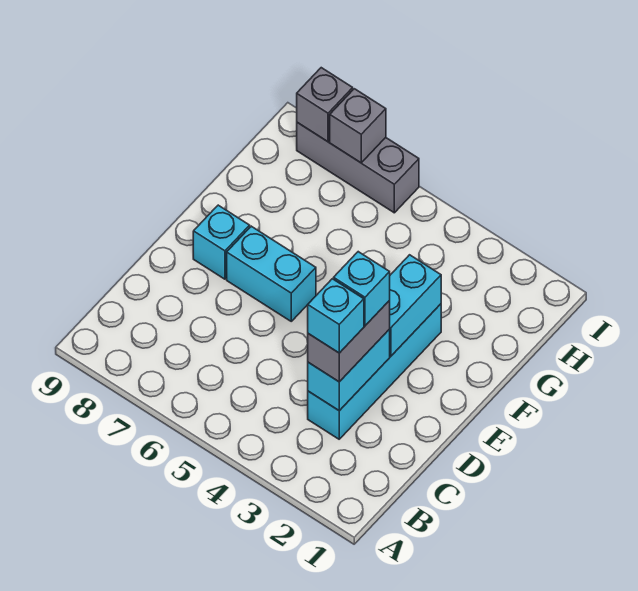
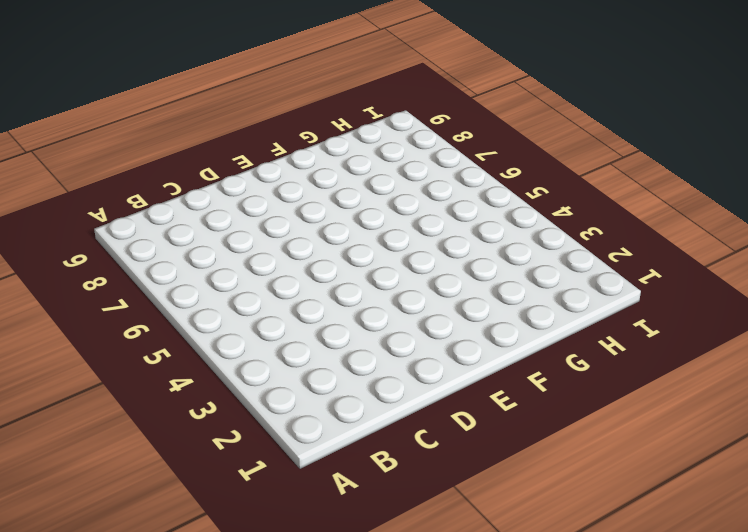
none -> cyan brick C3:F3 level 1
none -> cyan brick E6:E7 level 1

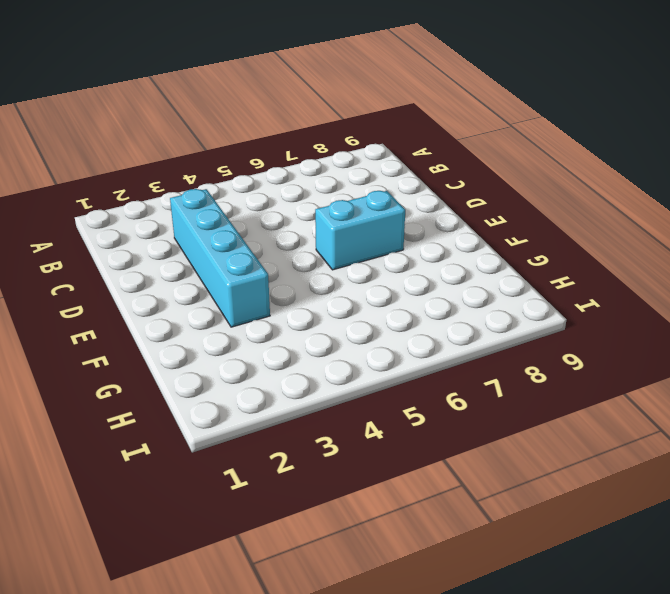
none -> cyan brick E8 level 1
none -> grey brick I6:I8 level 1

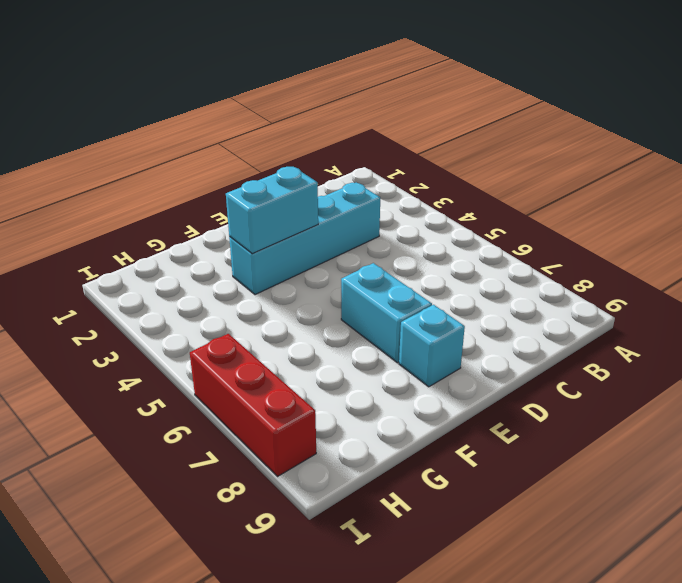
red brick I6:I8 level 1 -> grey brick I6:I8 level 1
none -> cyan brick C3:D3 level 2
none -> grey brick I7 level 2

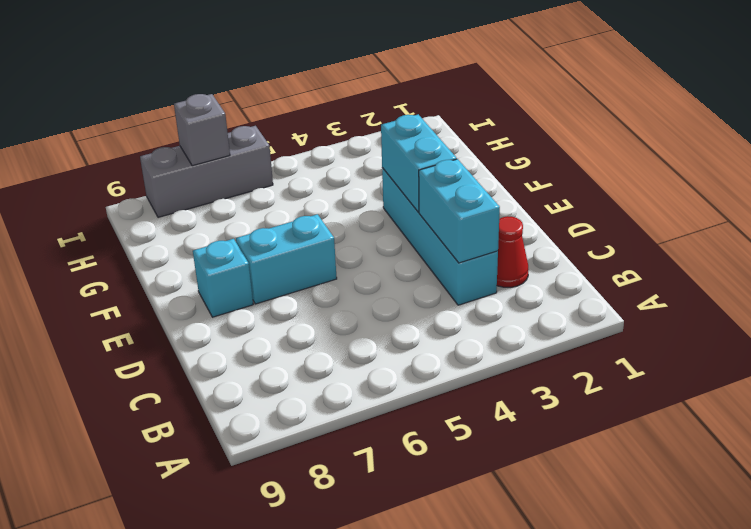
red cone C2 level 1 -> none
none -> grey brick I8 level 2
none -> grey brick C3:D3 level 3

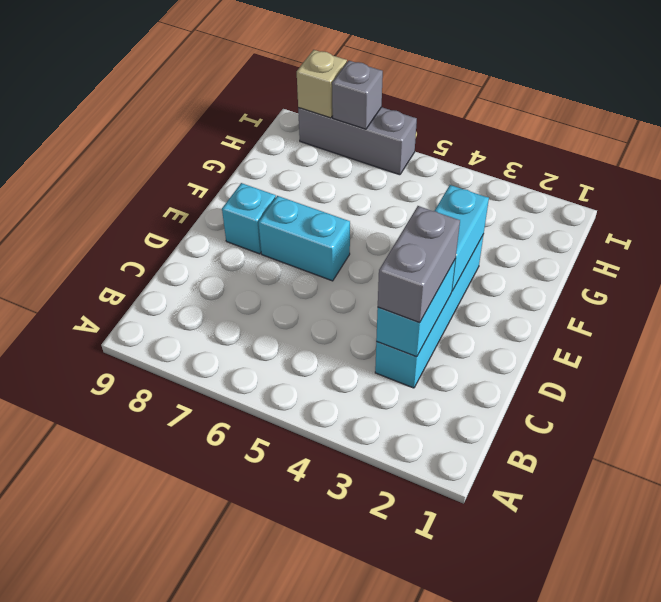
tan brick I8 level 2 -> grey brick I8 level 2
none -> cyan brick C3 level 4
none -> cyan brick D3 level 4

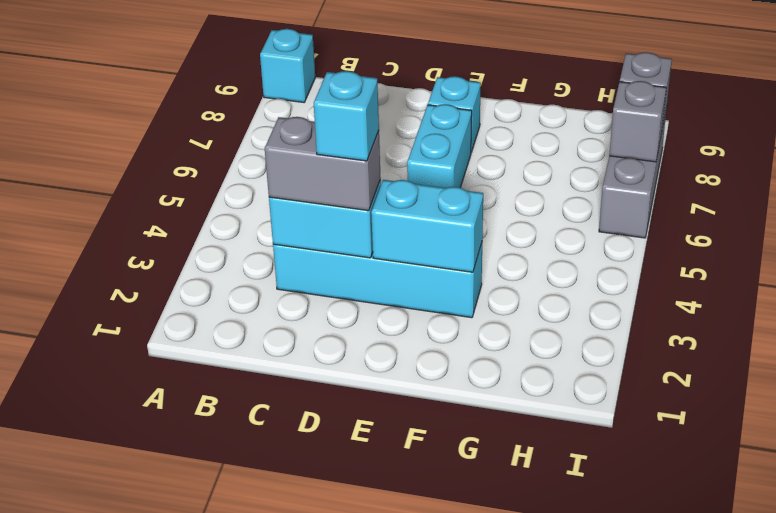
cyan brick A9 level 1 -> cyan brick C3 level 4

